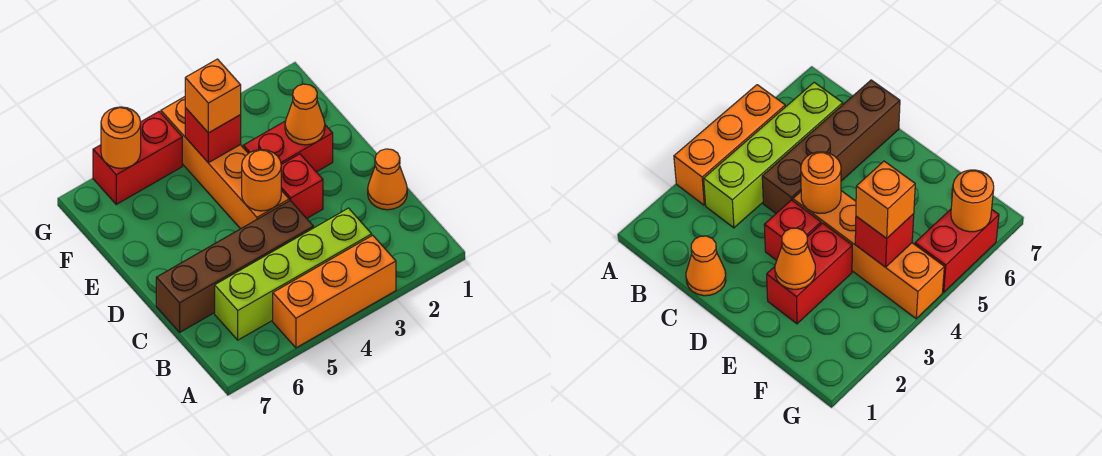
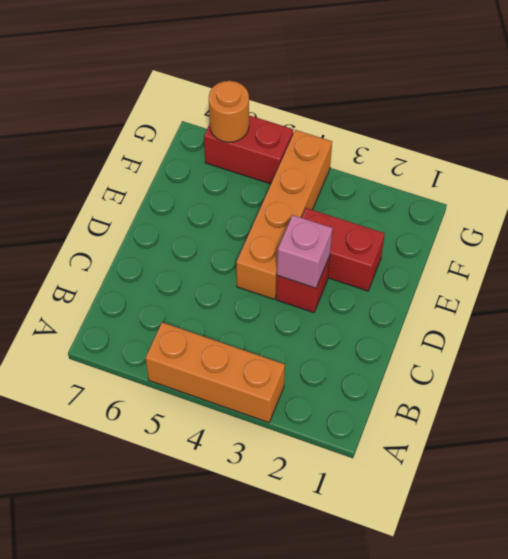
pink brick D3 level 2 -> none
none -> lime brick B3:B6 level 1
none -> orange cone C1 level 1
none -> brown brick C4:C7 level 1

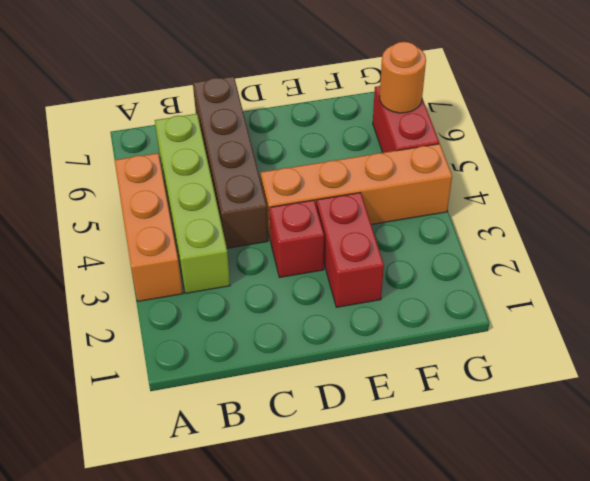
none -> orange cone C1 level 1
none -> orange round brick D4 level 2
none -> orange cone E2 level 2

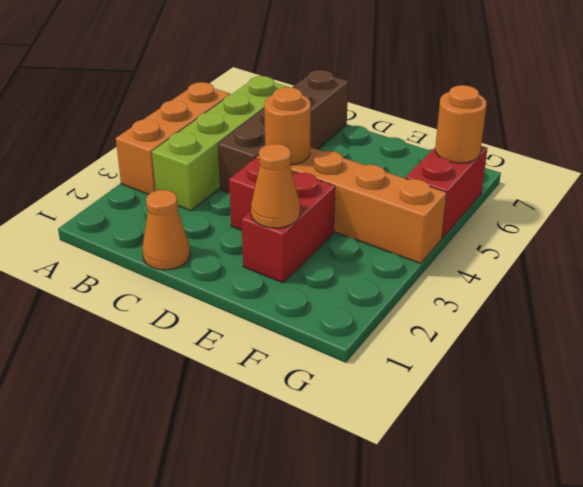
none -> red brick F4 level 2
none -> orange brick F4 level 3

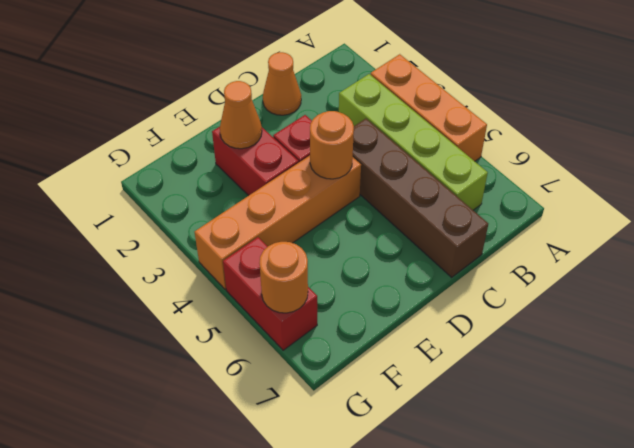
none -> red brick F4 level 2
none -> orange brick F4 level 3

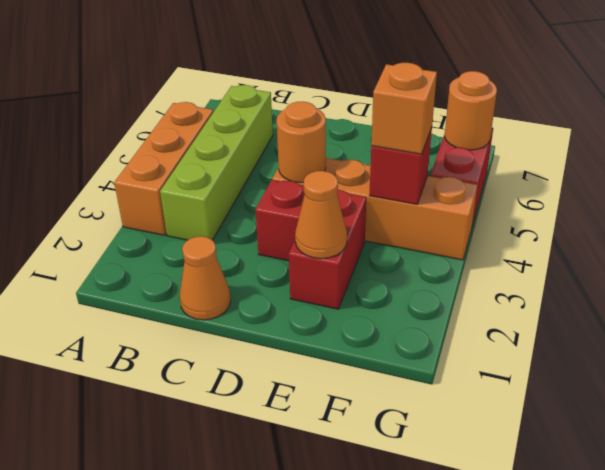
none -> brown brick C4:C7 level 1

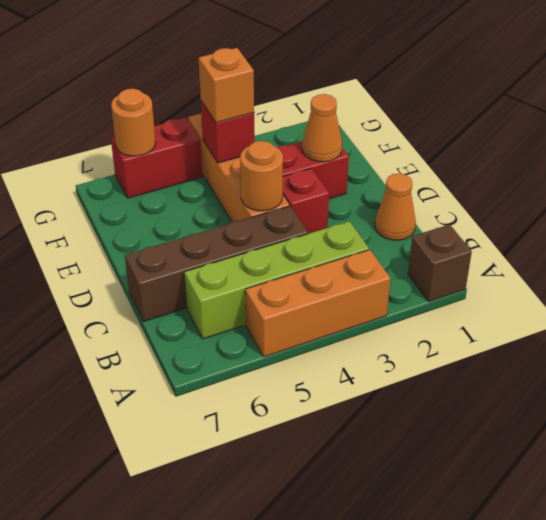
brown brick A1 level 1 -> none

